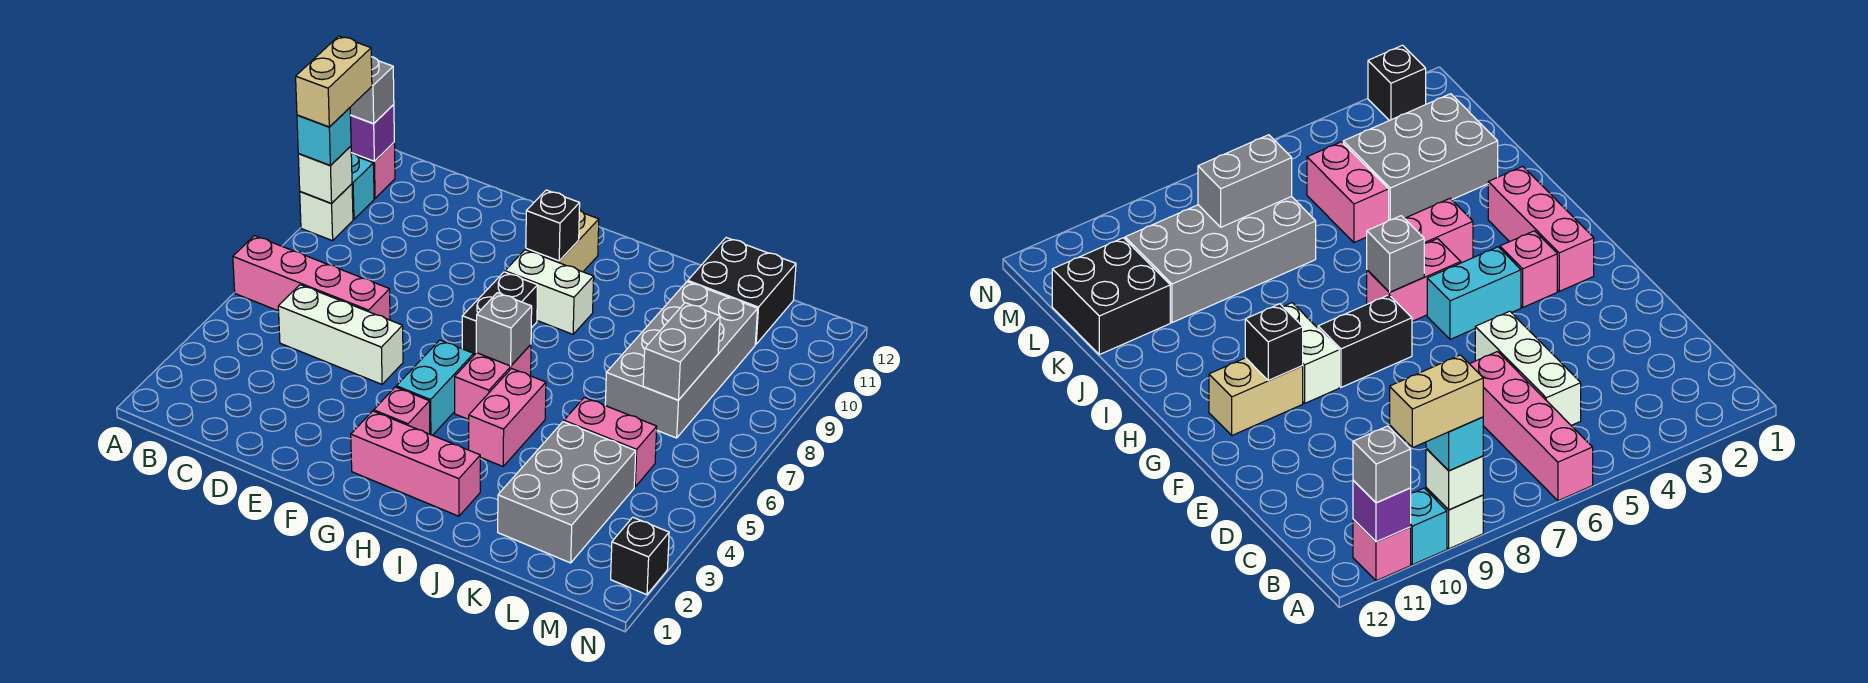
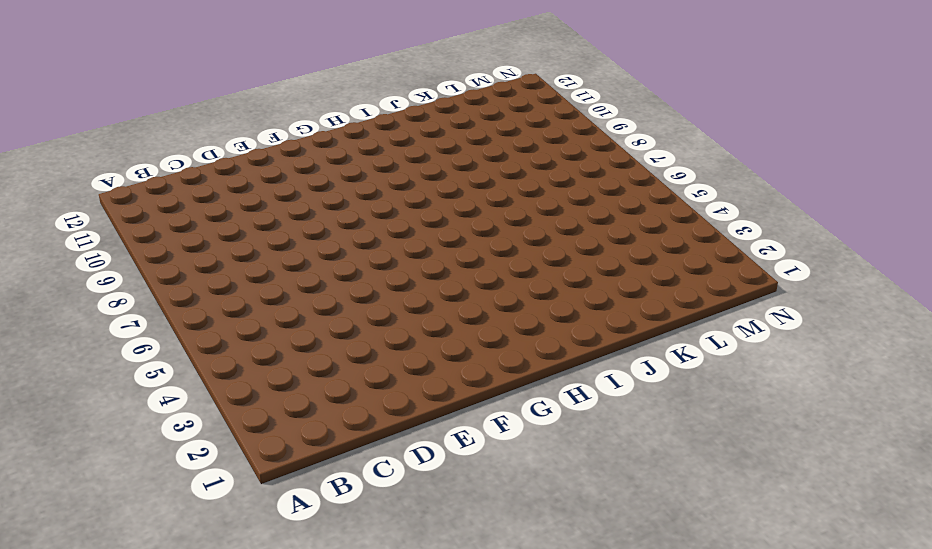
none -> pink brick A6:D6 level 1
none -> white brick A9 level 1
none -> cyan brick A10 level 1

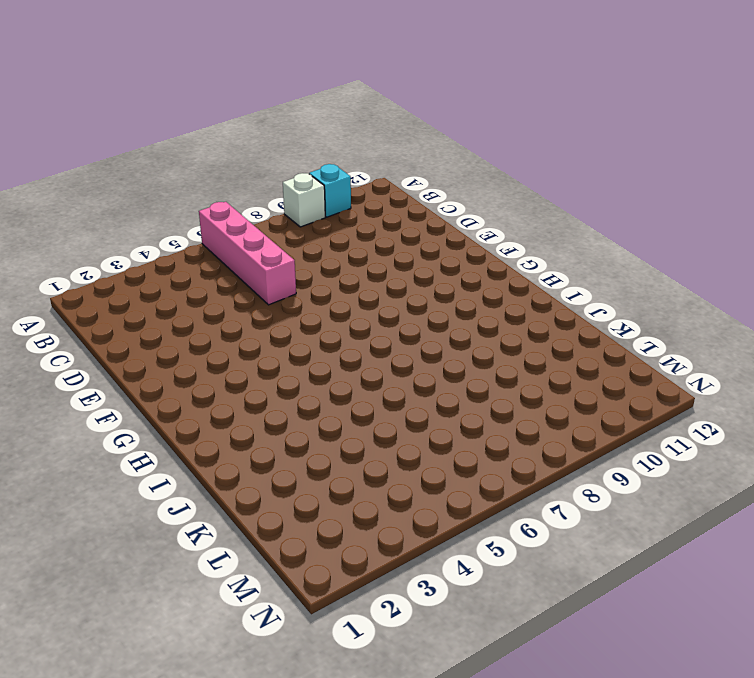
none -> pink brick A11 level 1
none -> white brick C5:E5 level 1
none -> pink brick G2:I2 level 1

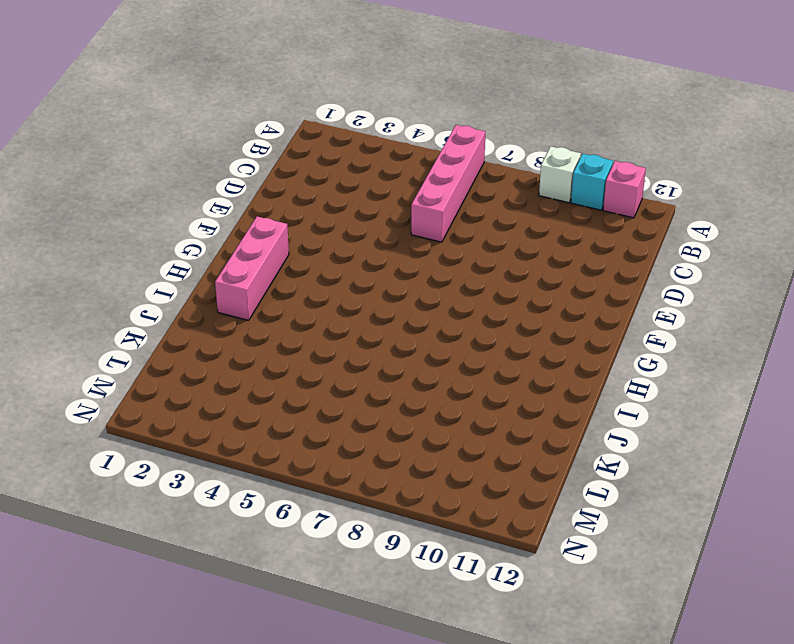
none -> white brick C5:E5 level 1
none -> pink brick G3 level 1
none -> cyan brick G4:G5 level 1

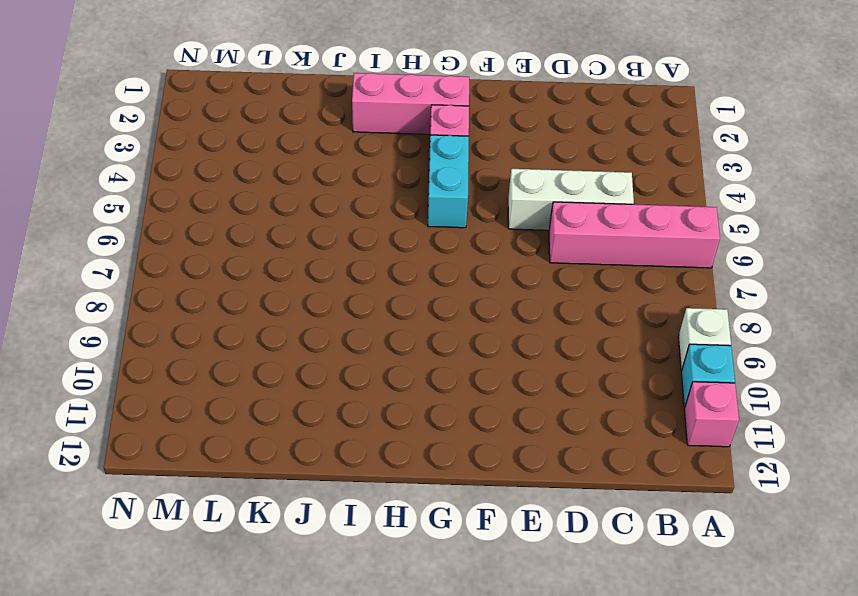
none -> black brick G7:G8 level 1
none -> white brick G9:H9 level 1
none -> tan brick G10:G11 level 1

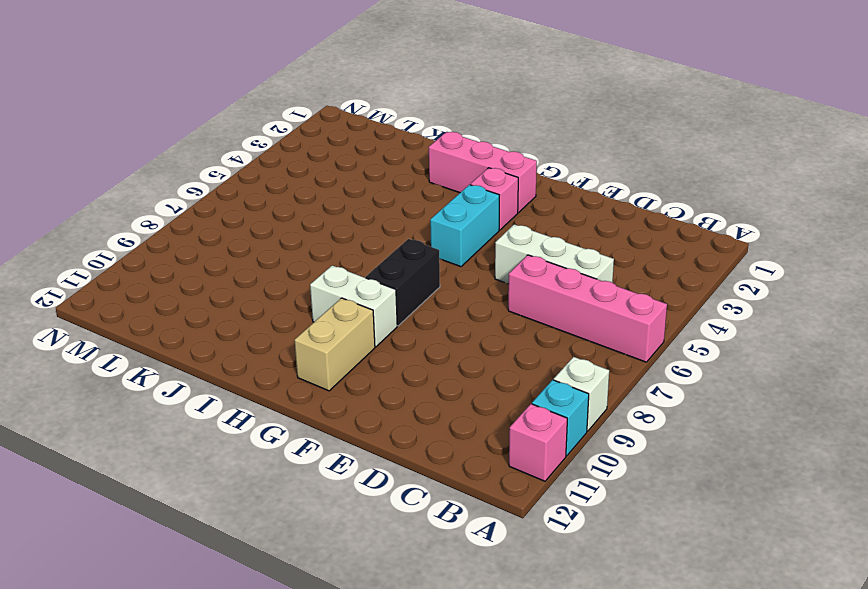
none -> pink brick H5:H6 level 1
none -> pink brick I4:I5 level 1
none -> grey brick K2:L4 level 1

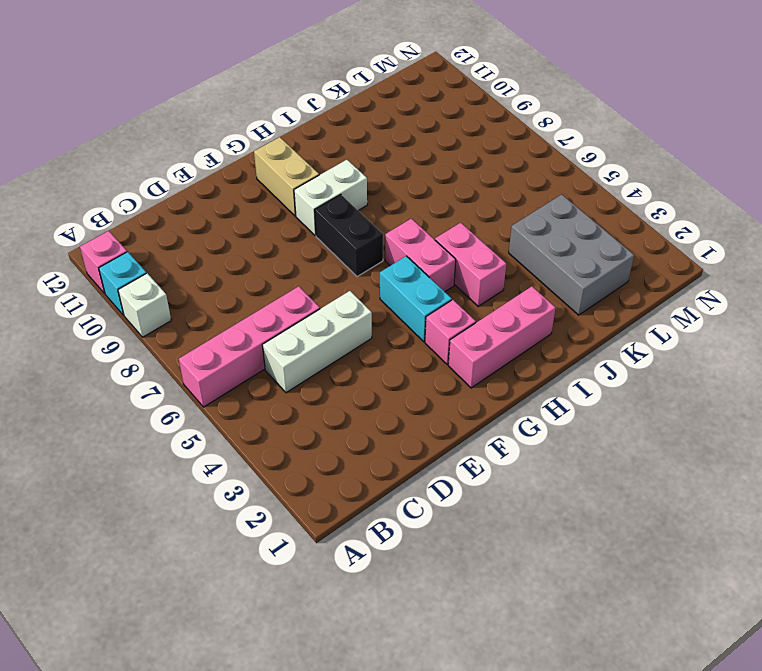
none -> pink brick K5:L5 level 1
none -> grey brick K7:L10 level 1
none -> black brick K11:L12 level 1

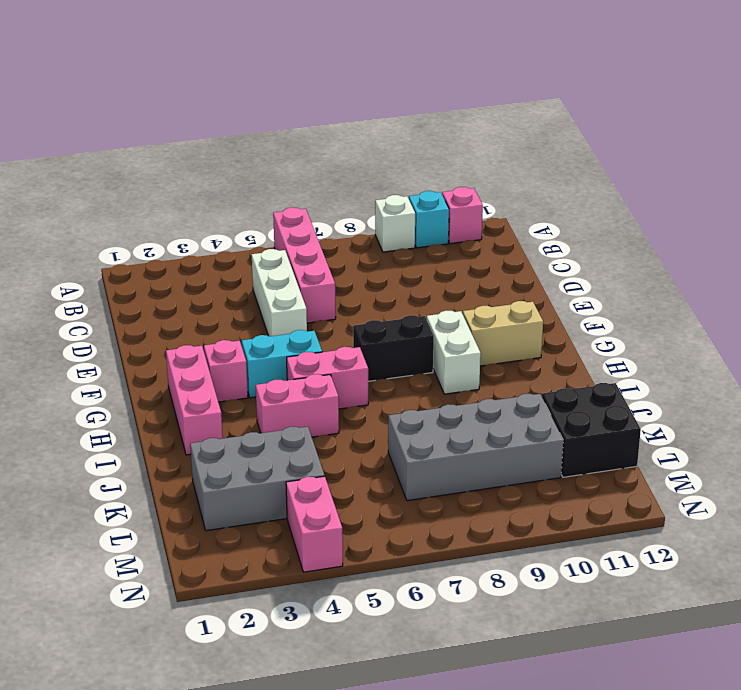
pink brick M4:N4 level 1 -> pink brick K5:L5 level 1
none -> black brick N2 level 1
none -> white brick A9 level 2
none -> purple brick A11 level 2

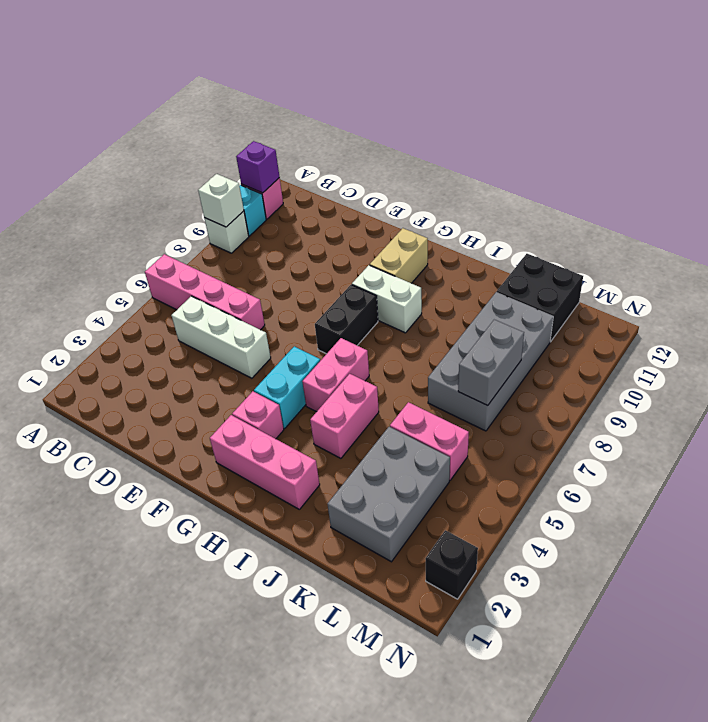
none -> black brick G10 level 2
none -> grey brick H6 level 2
none -> cyan brick A9 level 3

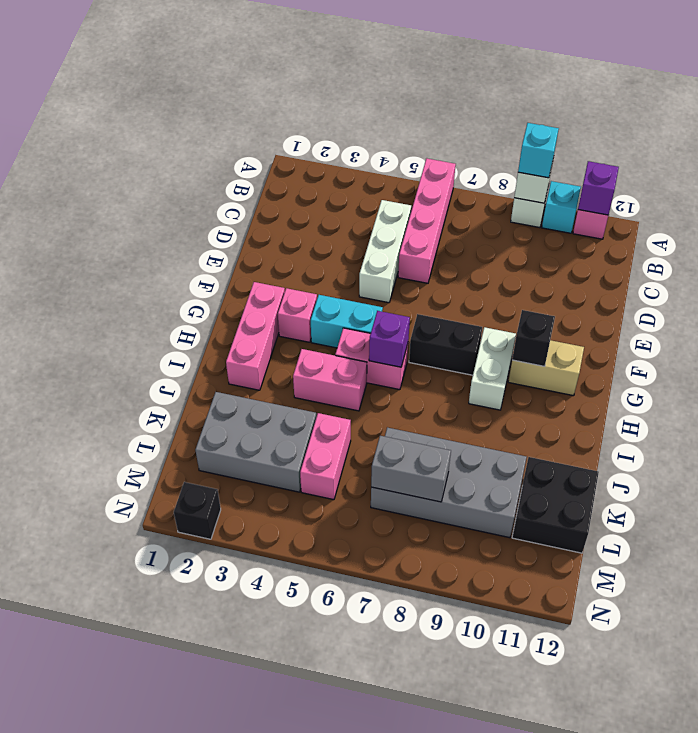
purple brick H6 level 2 -> grey brick H6 level 2
none -> grey brick A11 level 3
none -> tan brick A9:A10 level 4

